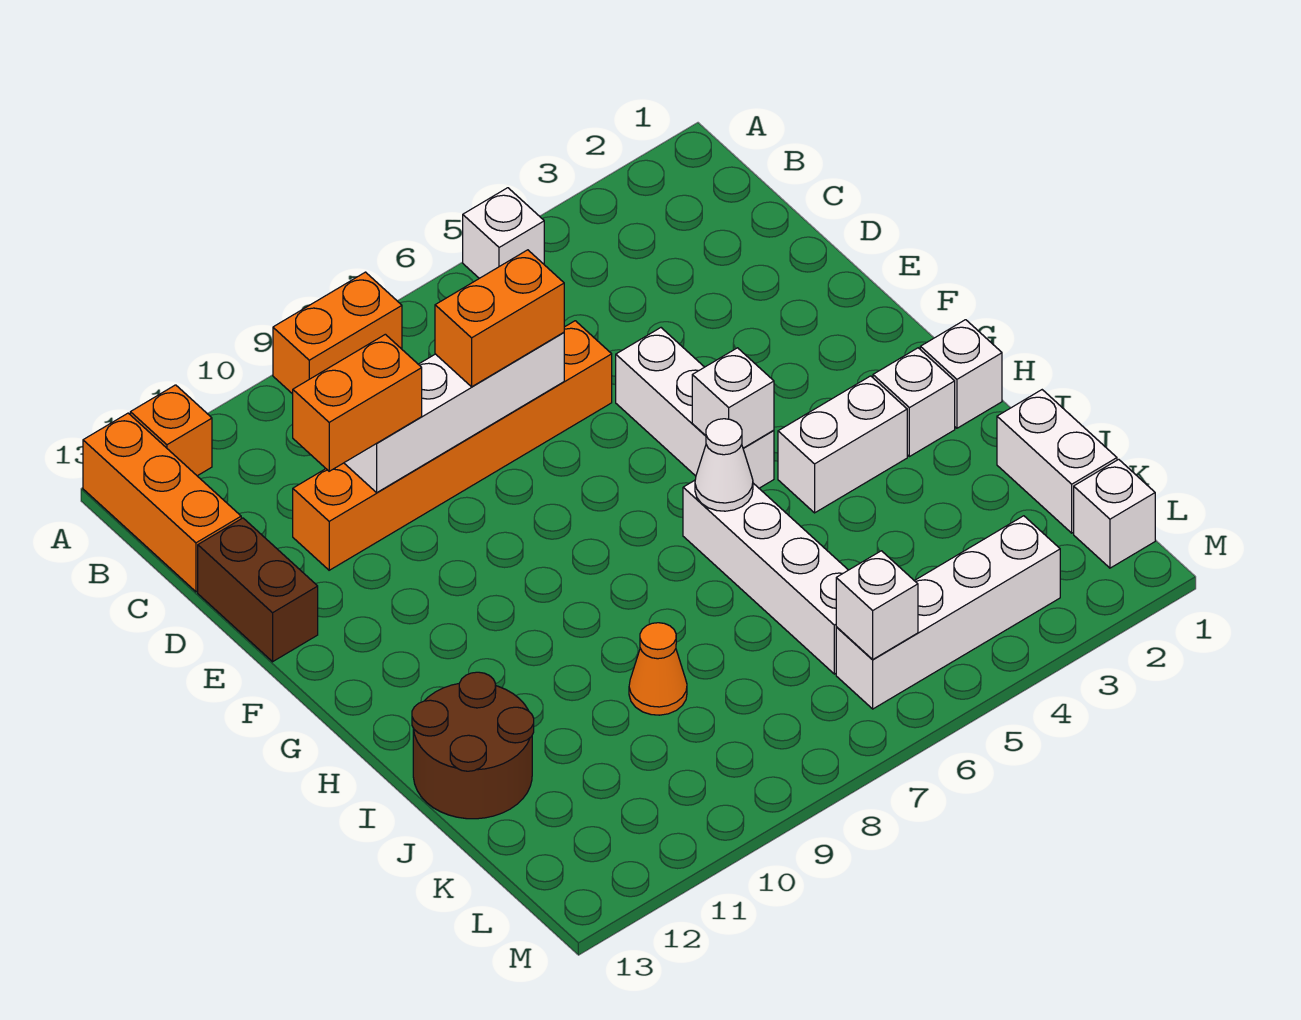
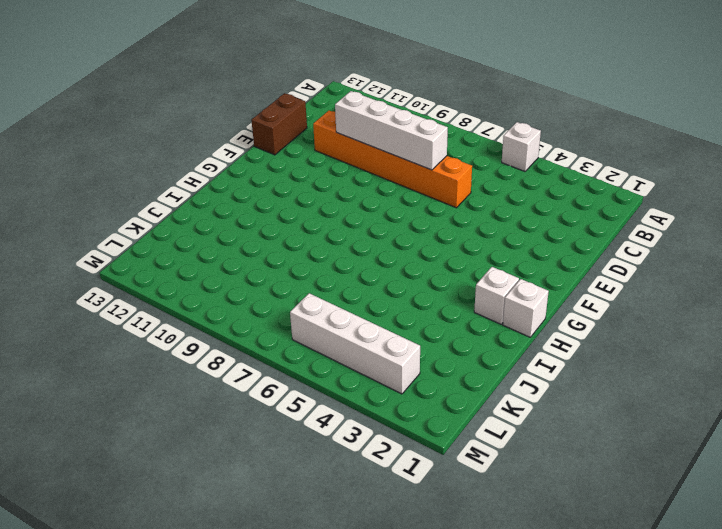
none -> orange brick A8:A9 level 1
none -> orange brick A12 level 1
none -> orange brick A13:C13 level 1

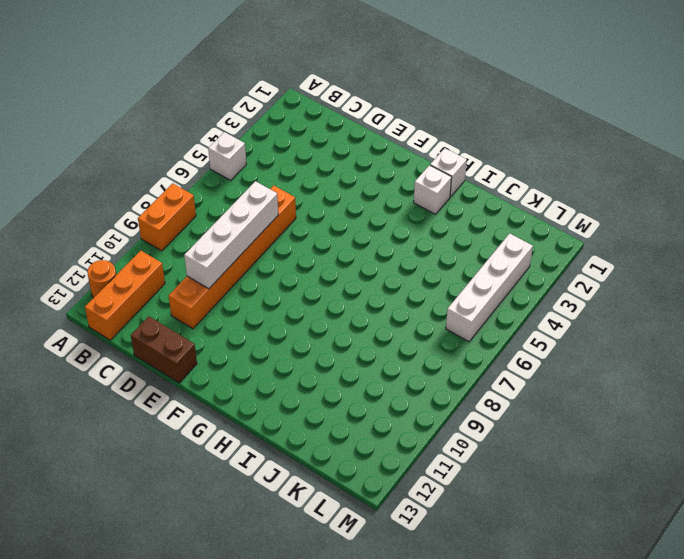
orange round brick A12 level 1 -> orange brick A12 level 1
orange brick B11:B13 level 1 -> orange brick A13:C13 level 1
none -> white brick E5:G5 level 1
none -> white brick H3:H4 level 1
none -> white brick H6:K6 level 1

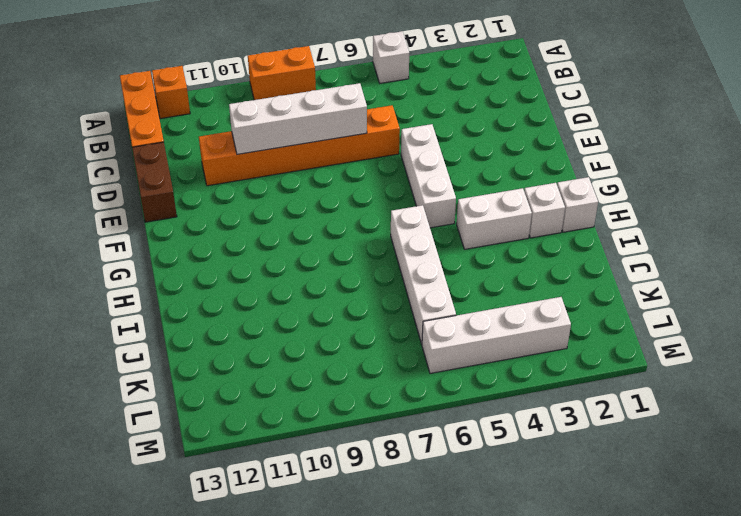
none -> brown round brick I12:J13 level 1
none -> white brick J1:K1 level 1
none -> orange cone J9 level 1

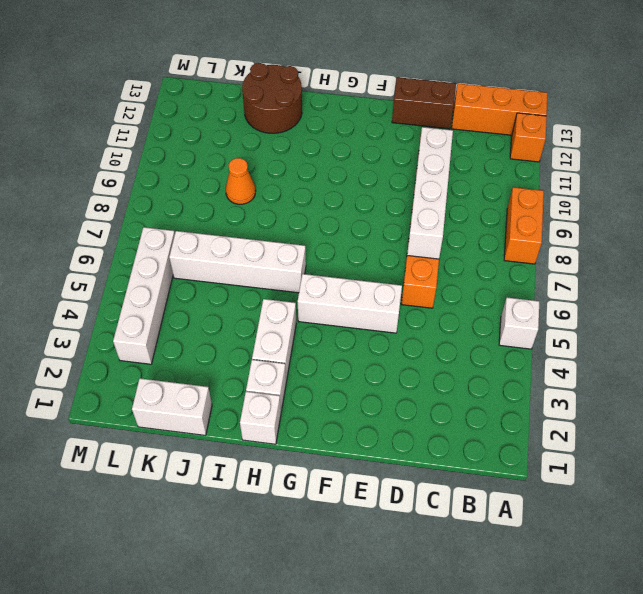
none -> white brick L1 level 1
none -> white brick G5 level 2
none -> white cone H6 level 2

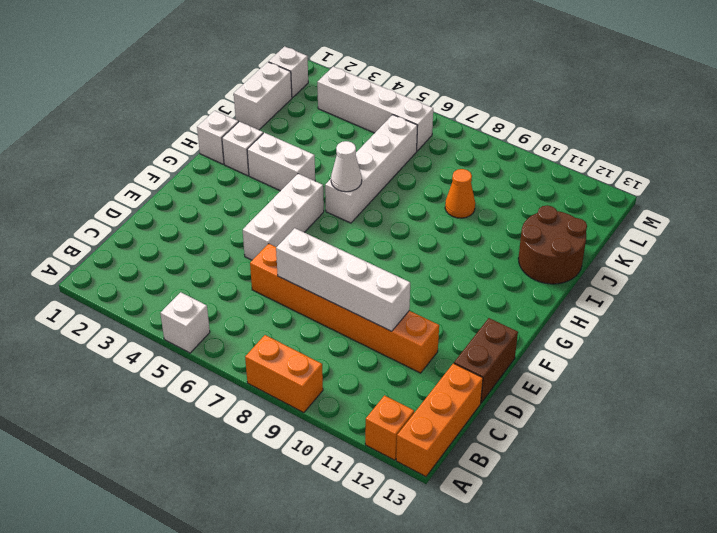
none -> white brick G5 level 2
none -> white brick L6 level 2
none -> orange brick D7:D8 level 3

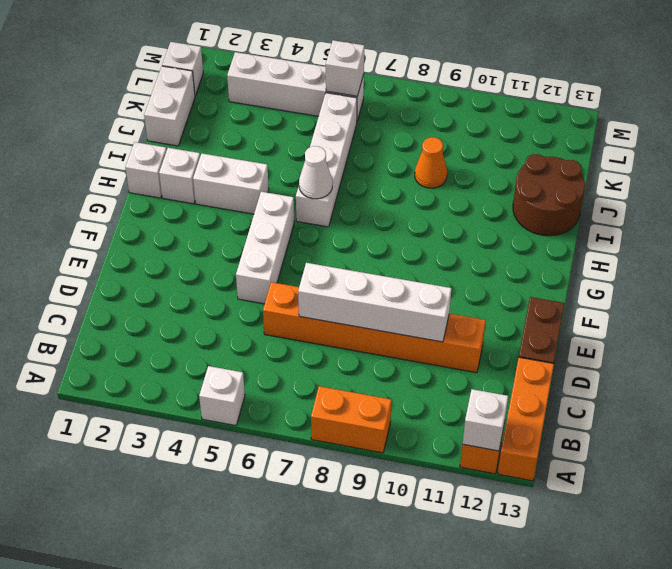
white brick A12 level 2 -> white brick G5 level 2
none -> orange brick D7:D8 level 3
none -> orange brick D10:D11 level 3

